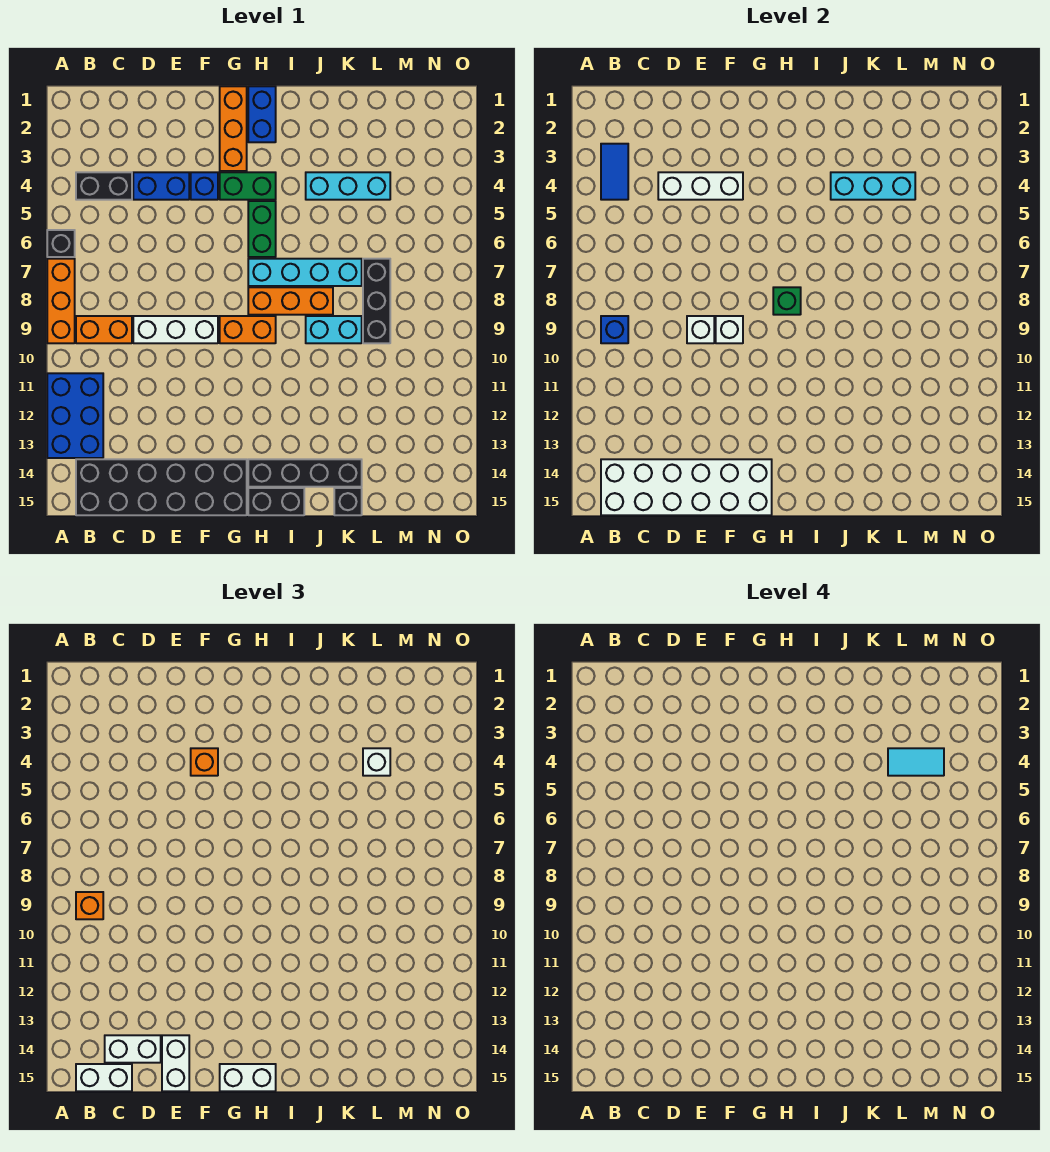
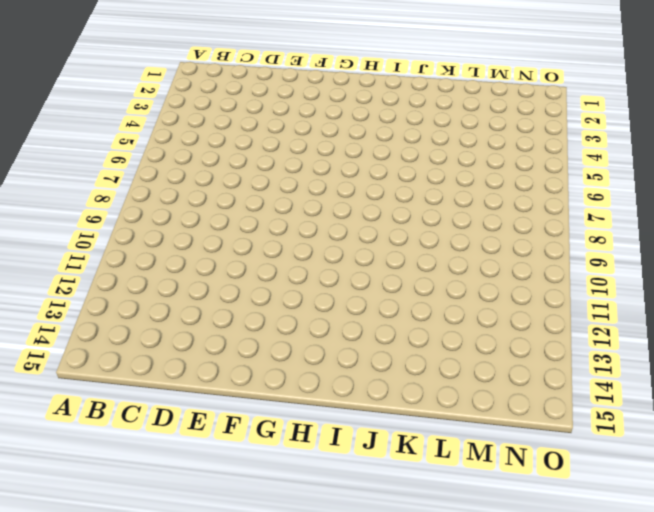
none -> black brick A6 level 1
none -> orange brick A7:A9 level 1
none -> blue brick A11:B13 level 1
none -> black brick B4:C4 level 1

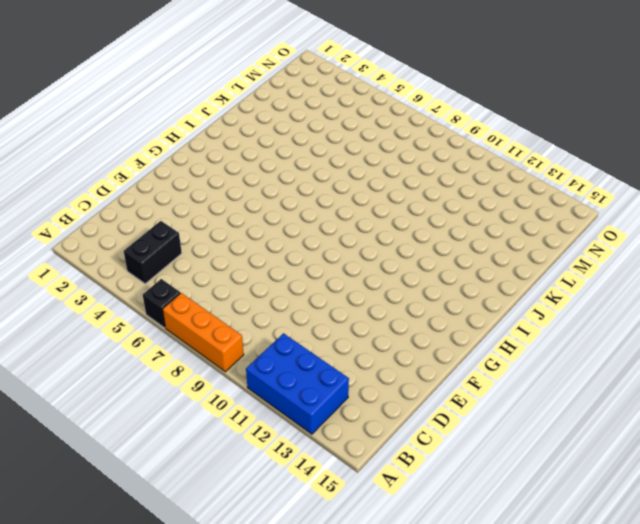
none -> orange brick B9:C9 level 1
none -> black brick B14:G15 level 1
none -> blue brick D4:E4 level 1
none -> white brick D9:F9 level 1

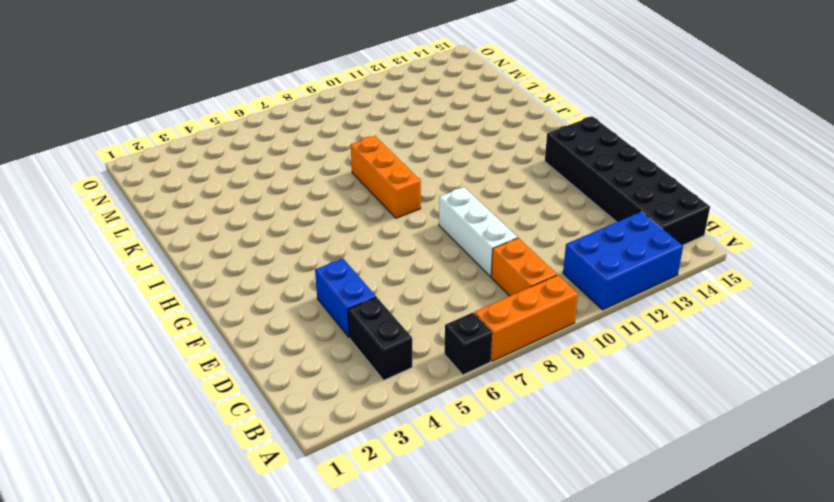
none -> blue brick F4 level 1
none -> orange brick G1:G3 level 1
none -> green brick G4:H4 level 1
none -> orange brick G9:H9 level 1

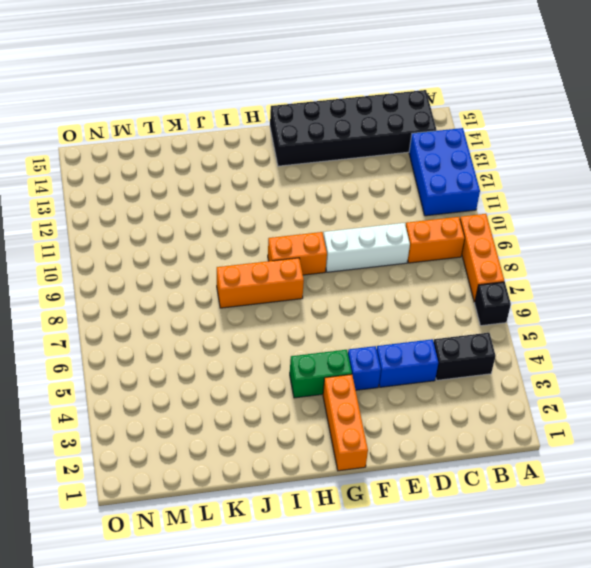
none -> blue brick H1:H2 level 1
none -> green brick H5:H6 level 1
none -> cyan brick H7:K7 level 1
none -> black brick H14:K14 level 1

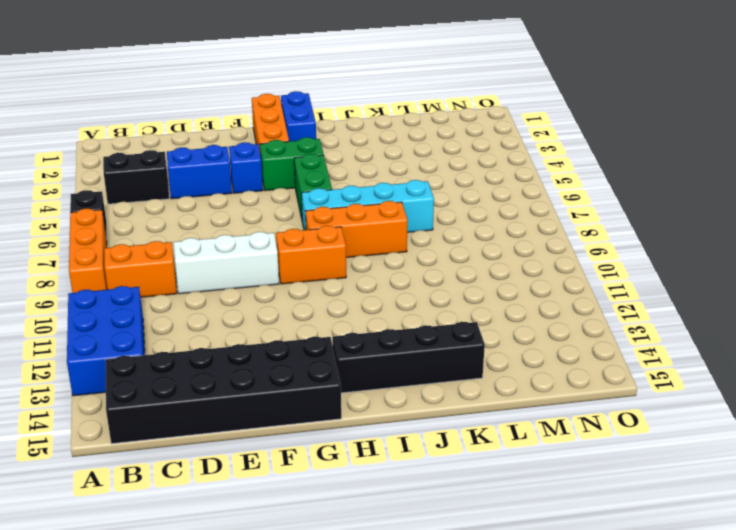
none -> black brick H15:I15 level 1
none -> cyan brick J4:L4 level 1
none -> cyan brick J9:K9 level 1
none -> black brick K15 level 1

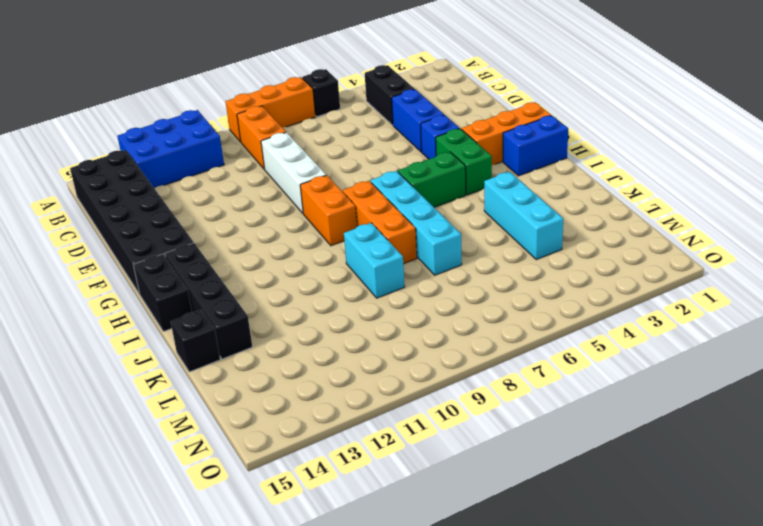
none -> black brick L7:L9 level 1
none -> blue tile B3:B4 level 2
none -> blue brick B9 level 2
none -> white brick B14:G15 level 2

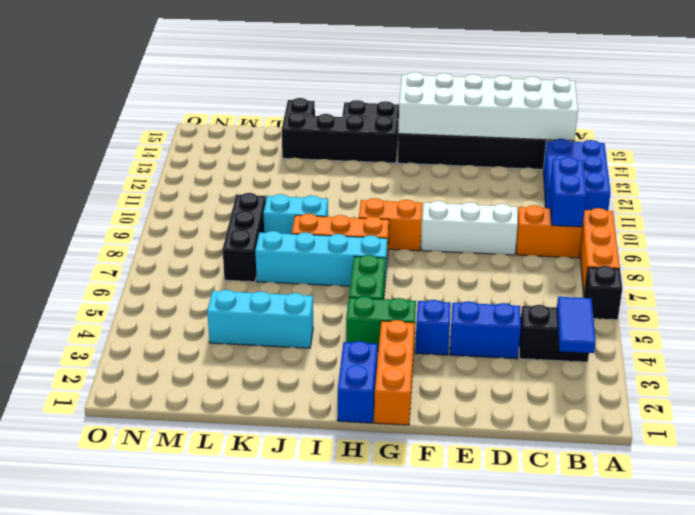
blue brick B9:B10 level 2 -> blue brick B9 level 2
none -> white brick D4:F4 level 2
none -> white brick E9 level 2
none -> white brick F9 level 2
none -> green brick H8 level 2

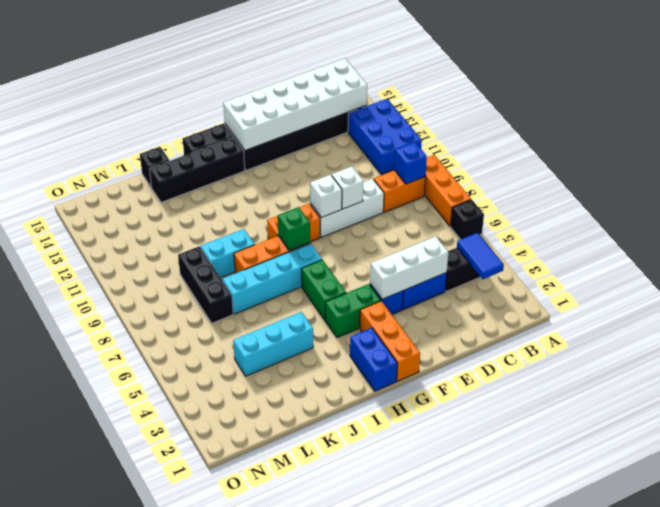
none -> cyan brick J4:L4 level 2
none -> orange brick B9 level 3
none -> white brick B15:C15 level 3
none -> white brick C14:D14 level 3

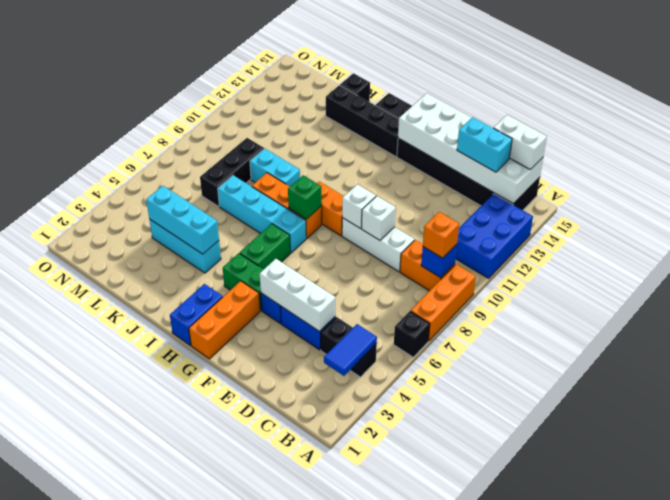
cyan brick C14:D14 level 3 -> white brick C14:D14 level 3
none -> white brick E14:E15 level 3
none -> orange brick F4 level 3
none -> white brick G15:H15 level 3
none -> white brick L4 level 3

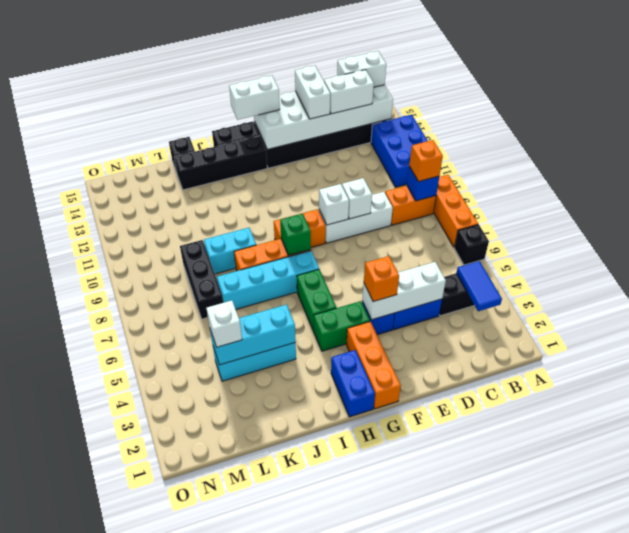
none -> cyan tile L4:M4 level 4

